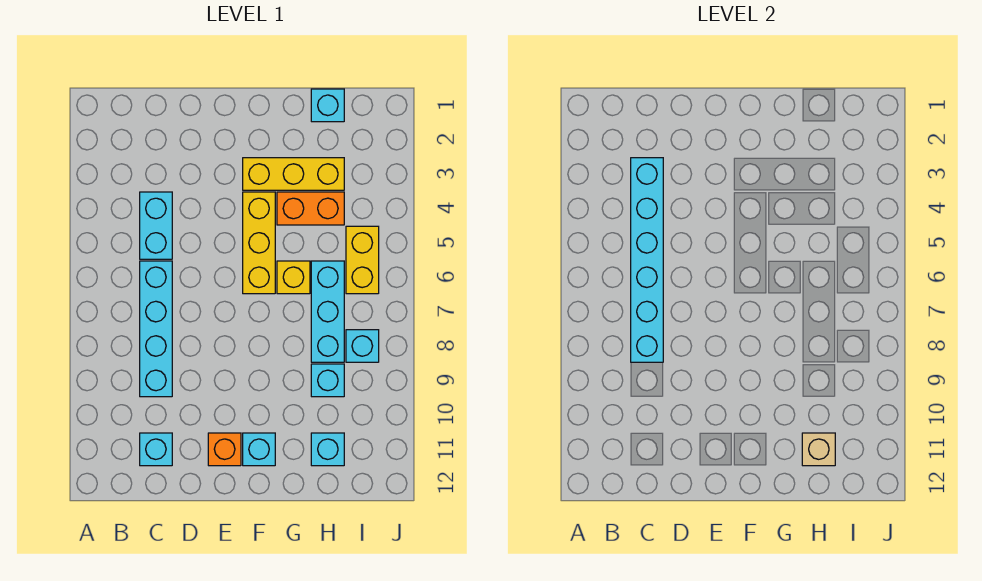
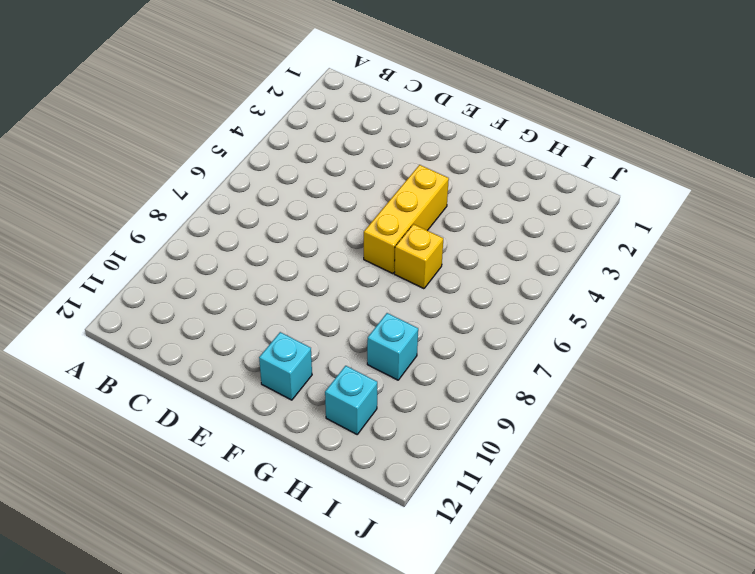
none -> cyan brick C4:C5 level 1
none -> cyan brick C6:C9 level 1
none -> cyan brick C11 level 1

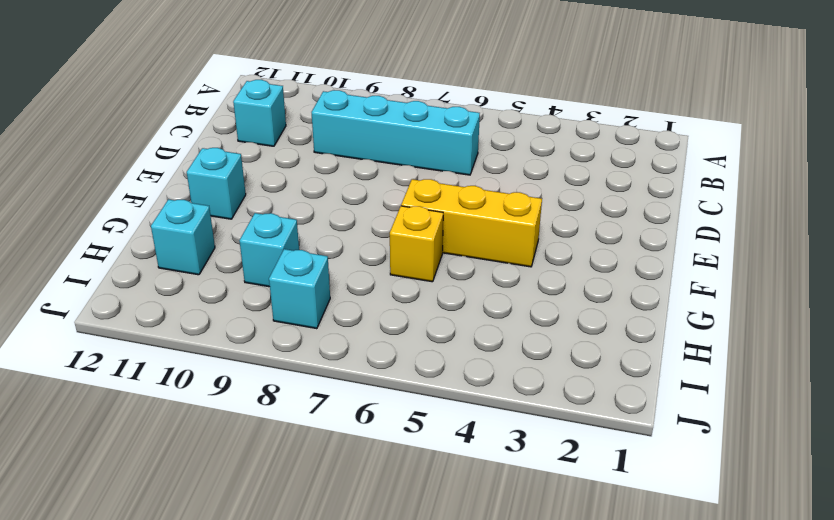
none -> cyan brick C4:C5 level 1
none -> orange brick E11 level 1
none -> yellow brick F3:H3 level 1

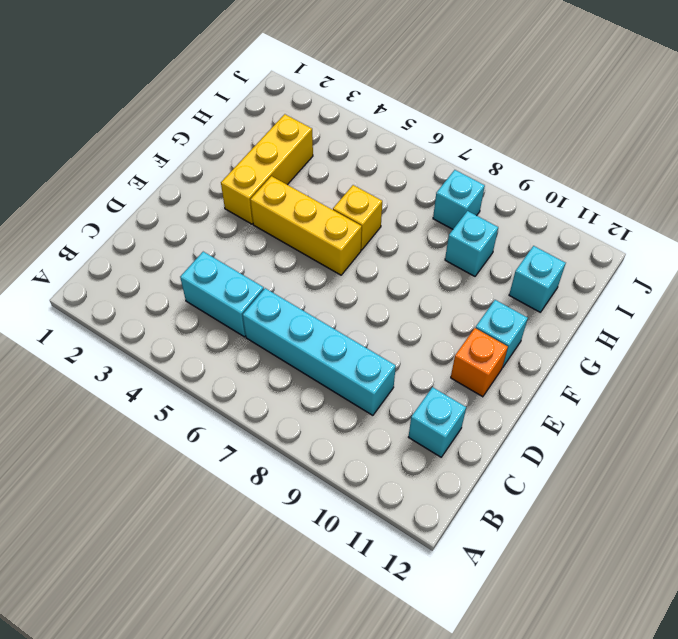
none -> orange brick G4:H4 level 1
none -> cyan brick H1 level 1
none -> cyan brick H6:H8 level 1

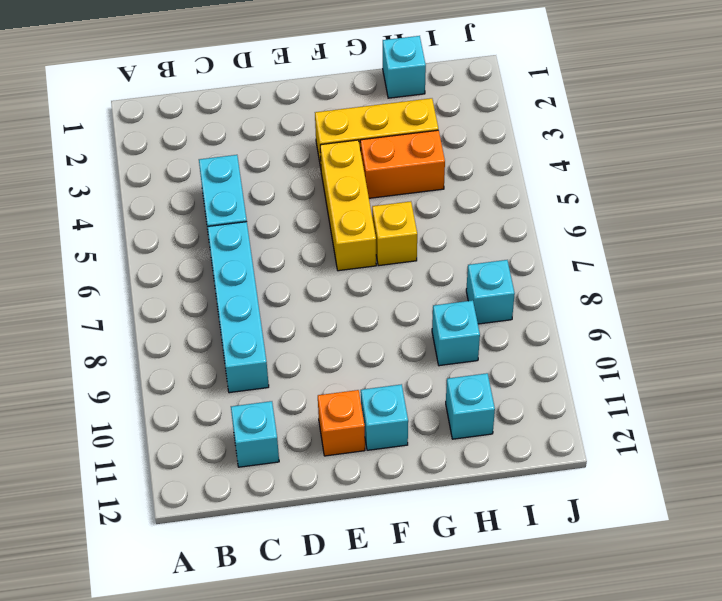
none -> cyan brick H6:H8 level 1
none -> yellow brick I5:I6 level 1
none -> cyan brick C3:C8 level 2

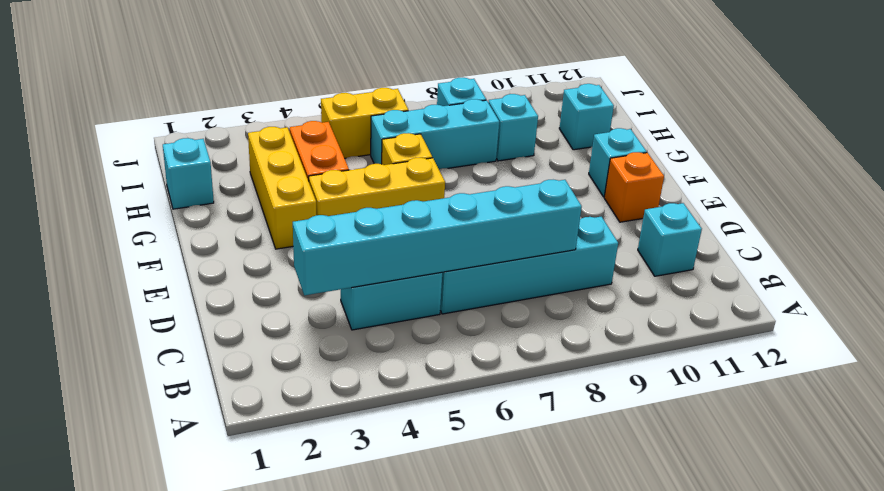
none -> tan brick H11 level 2

